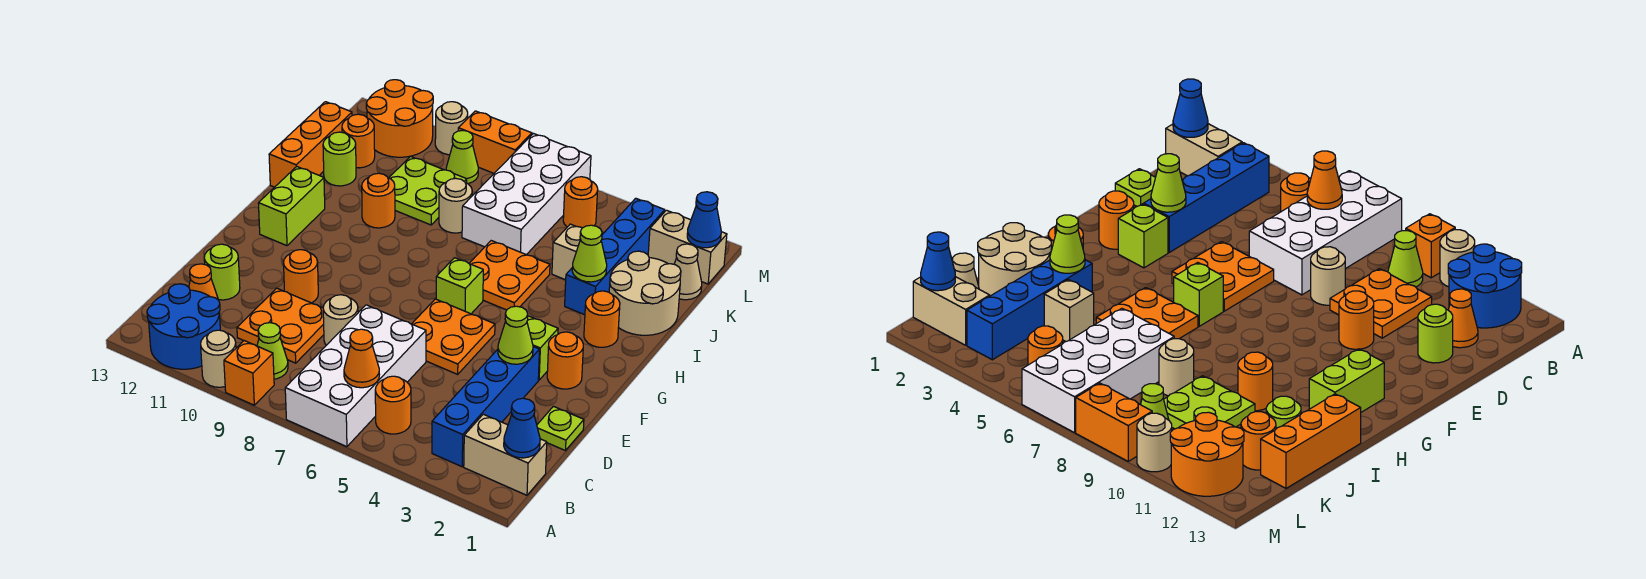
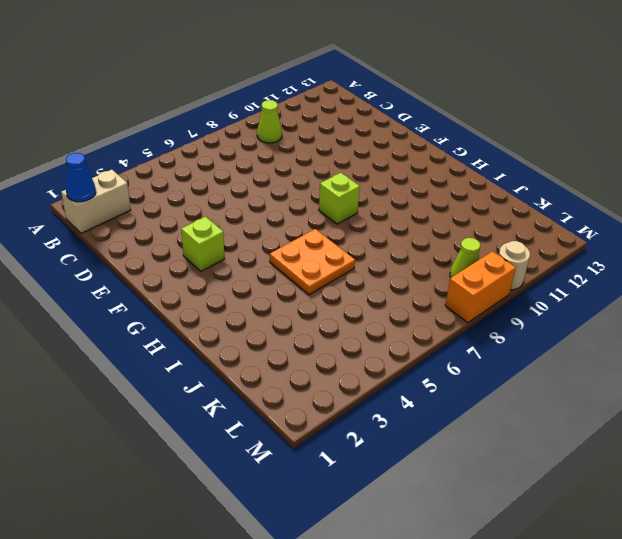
lime brick G8 level 1 -> lime brick G6 level 1
none -> white brick A6:D7 level 1
none -> orange brick A9 level 1
none -> tan round brick A10 level 1
none -> blue round brick A11:B12 level 1

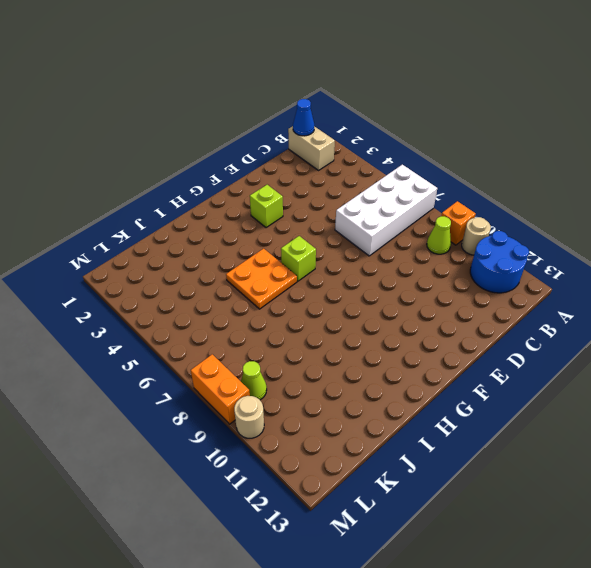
none -> blue brick B3:E3 level 1
none -> orange round brick B5 level 1
none -> orange plate C9:D10 level 1
none -> orange cone C12 level 1

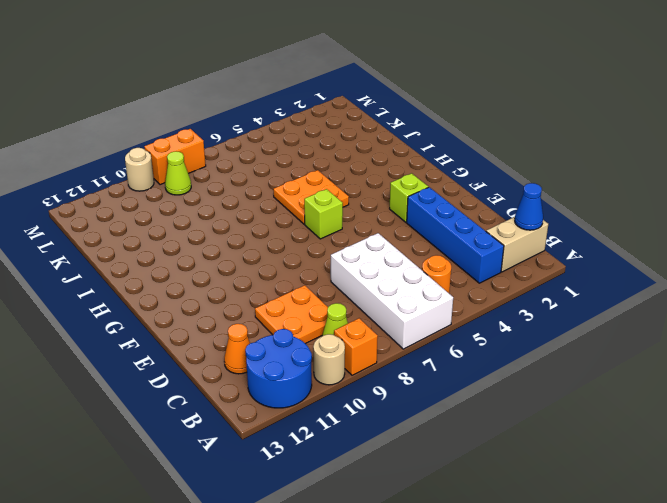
none -> lime plate D1 level 1
none -> tan round brick D8 level 1
none -> lime round brick D12 level 1
none -> orange plate E5:F6 level 1

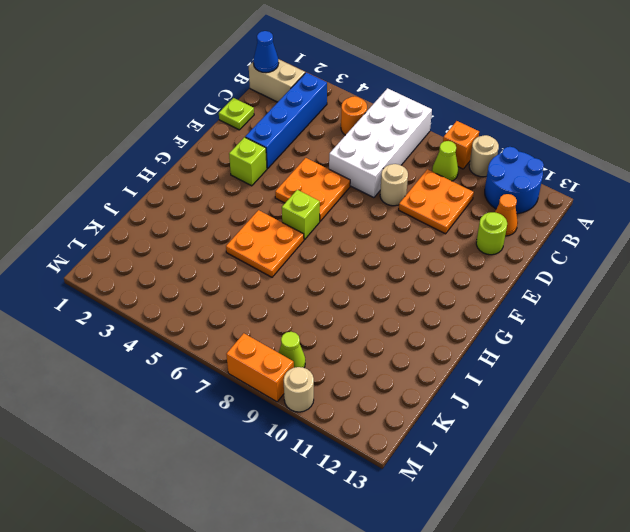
none -> orange round brick E10 level 1
none -> orange round brick F2 level 1
none -> lime brick G12:H12 level 1
none -> orange round brick H2 level 1

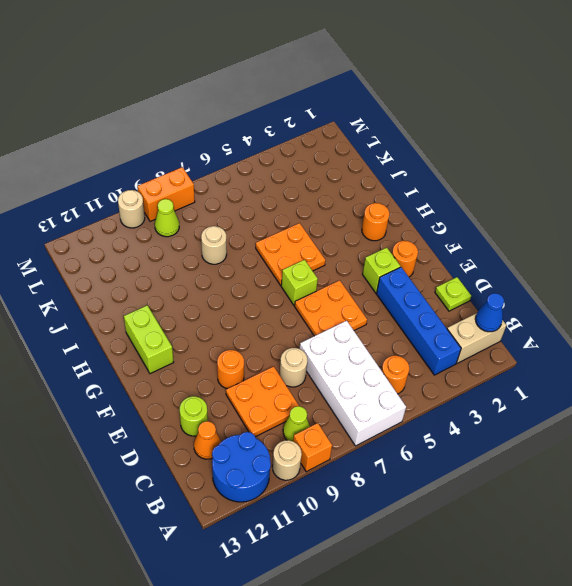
none -> tan round brick I1:J2 level 1
none -> blue brick I3:L3 level 1
none -> orange round brick I10 level 1
none -> orange brick I13:K13 level 1

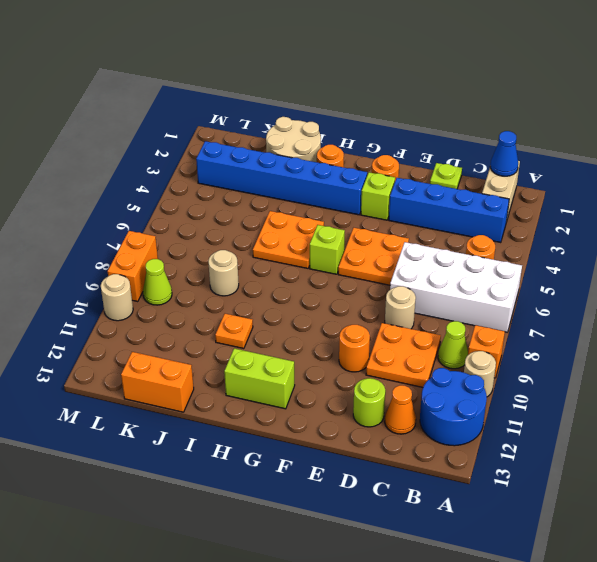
blue brick G3:L3 level 1 -> blue brick I3:L3 level 1
orange plate I10 level 1 -> orange round brick I10 level 1
orange brick J13:K13 level 1 -> orange brick I13:K13 level 1
none -> tan brick J4 level 1
none -> white brick J6:M7 level 1
none -> lime plate J9:K10 level 1
none -> lime round brick J12 level 1

